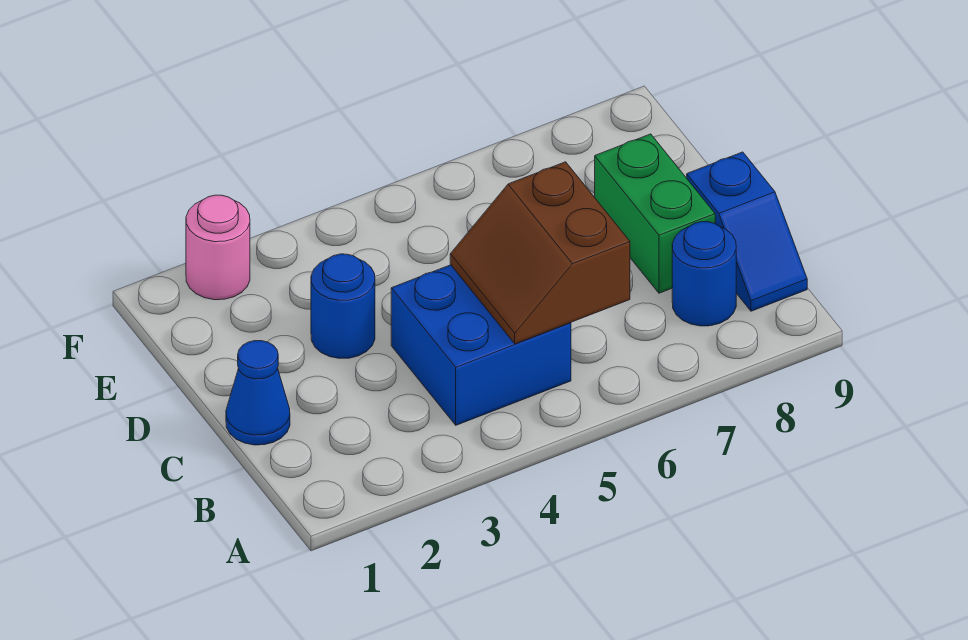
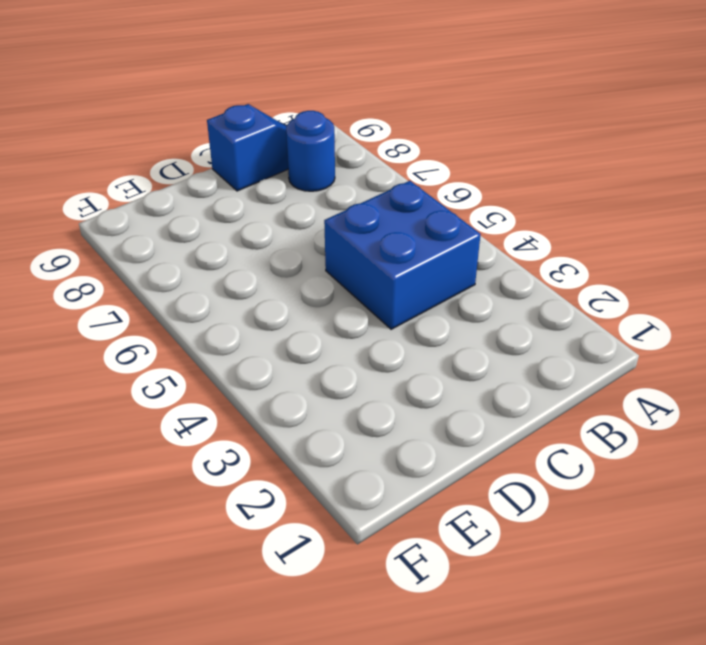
none -> blue cone C1 level 1
none -> green brick C8:D8 level 1

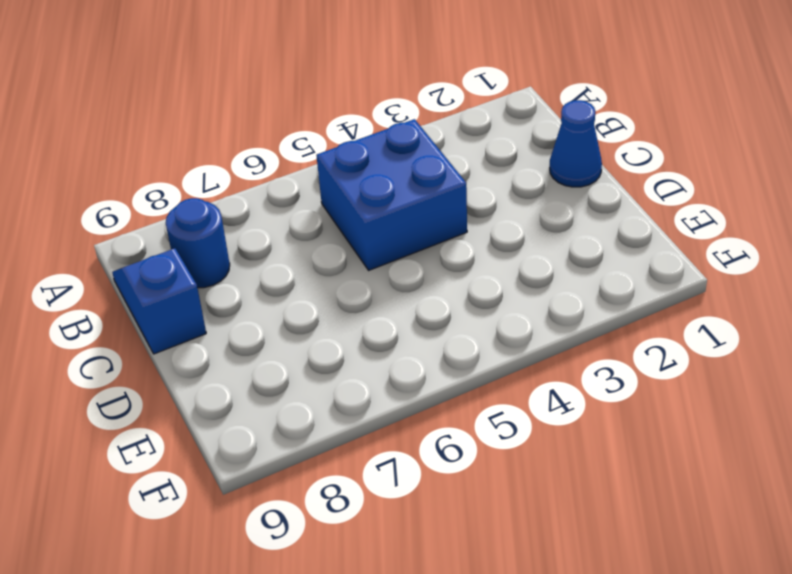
none -> green brick C8:D8 level 1
none -> blue round brick D3 level 1

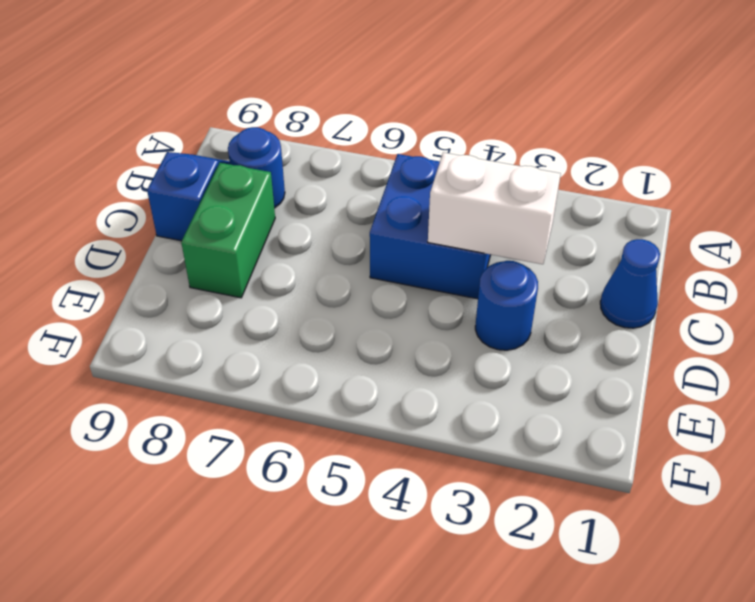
white brick C3:C4 level 2 -> none
none -> pink round brick F2 level 1
none -> brown slope B5:C6 level 2 top 6

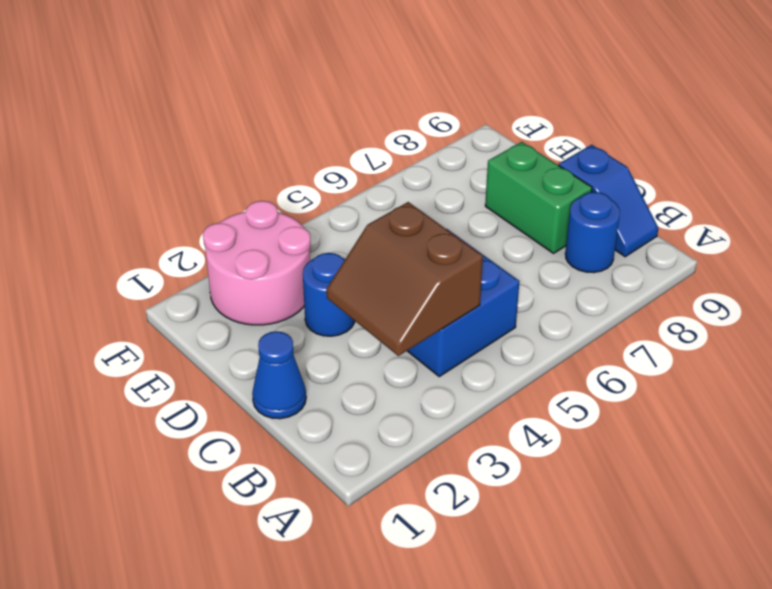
brown slope B3:C4 level 2 top 4 -> brown slope B5:C6 level 2 top 6
pink round brick E2:F3 level 1 -> pink round brick F2 level 1

